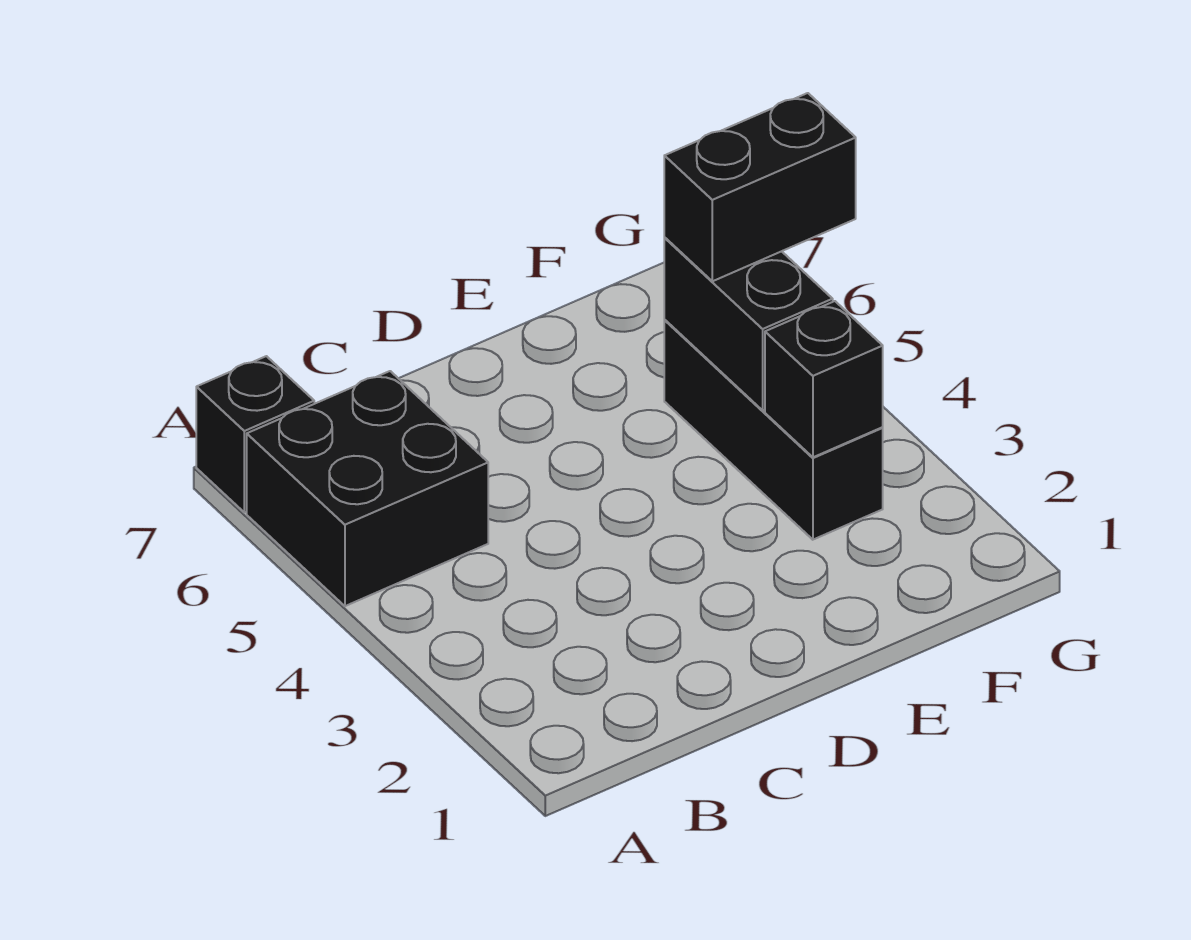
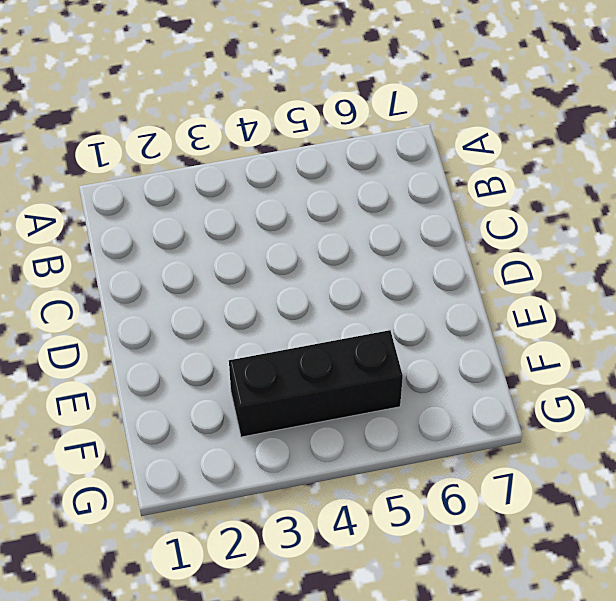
none -> black brick A5:B6 level 1
none -> black brick A7 level 1

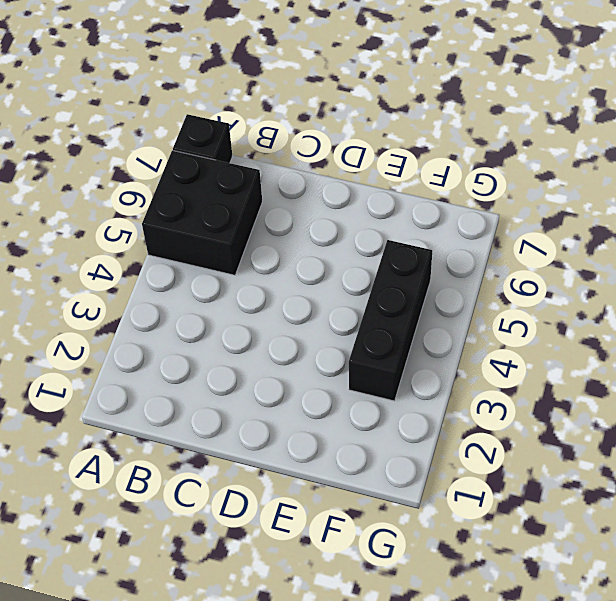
none -> black brick F3 level 2
none -> black brick F4:F5 level 2

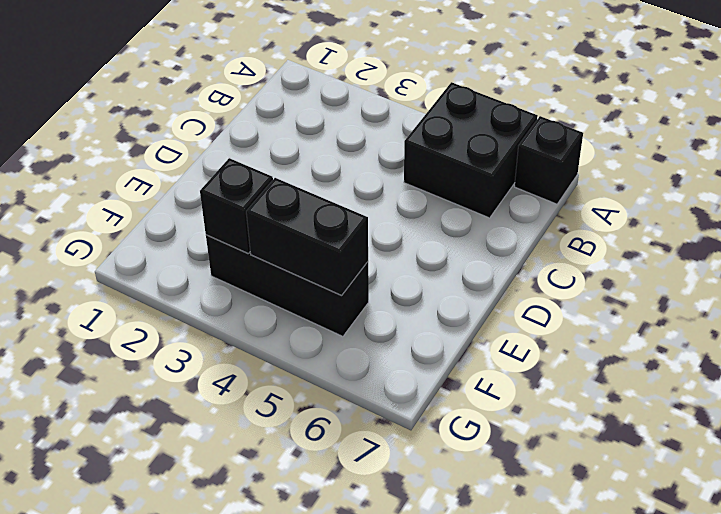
none -> black brick F5:G5 level 3

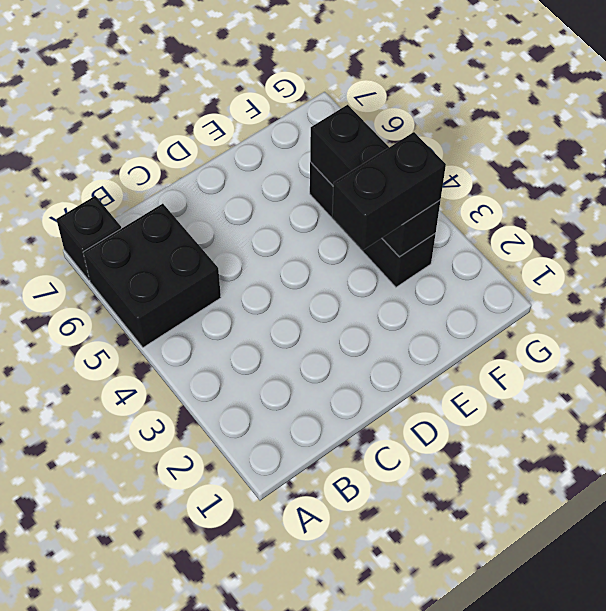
black brick E3:F3 level 3 -> black brick F5:G5 level 3

